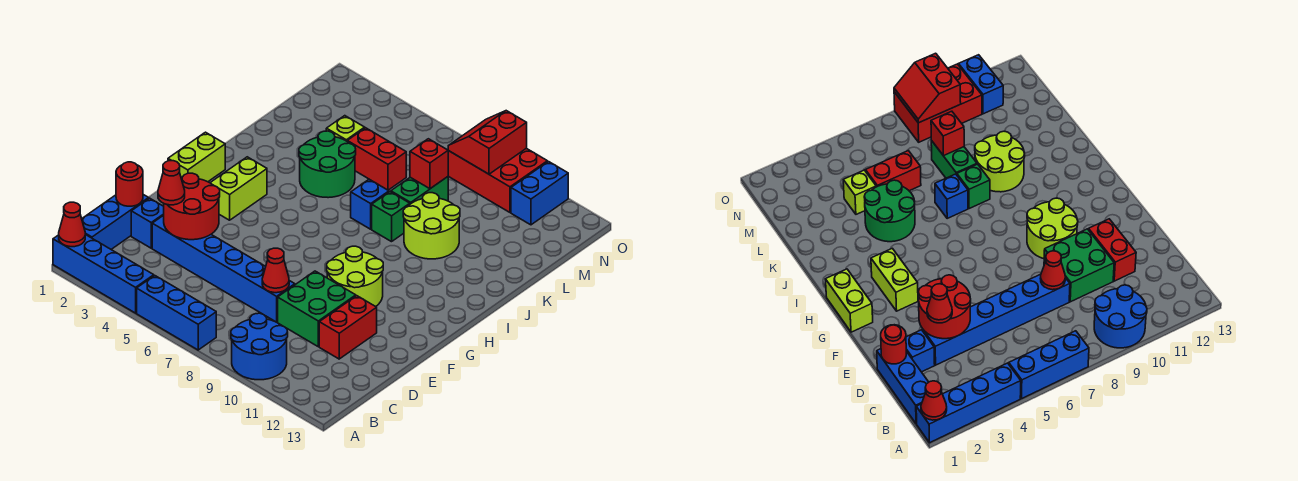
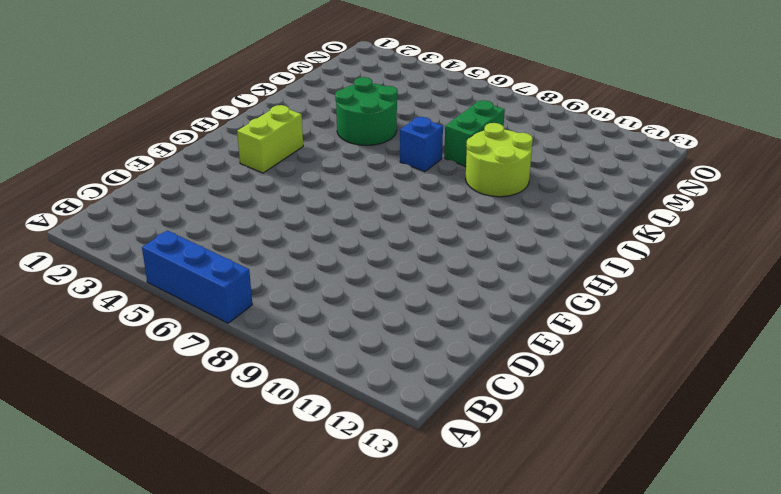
none -> blue brick A1:A4 level 1
none -> blue round brick A9:B10 level 1
none -> blue brick B1:D1 level 1

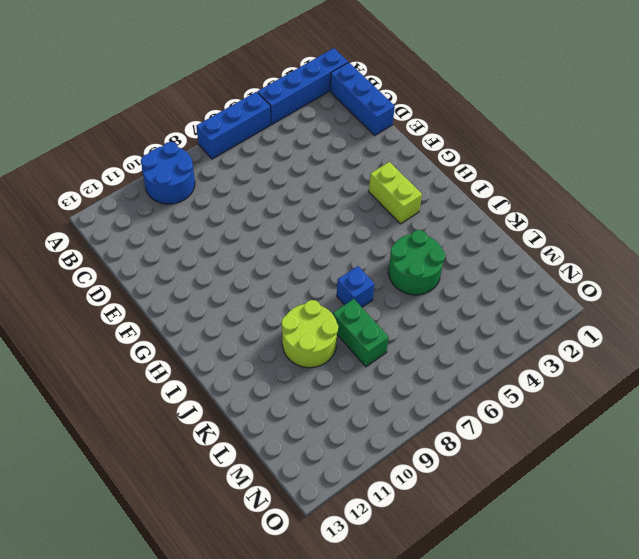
none -> blue brick D2 level 1
none -> blue brick D3:D8 level 1
none -> green brick D9:E10 level 1

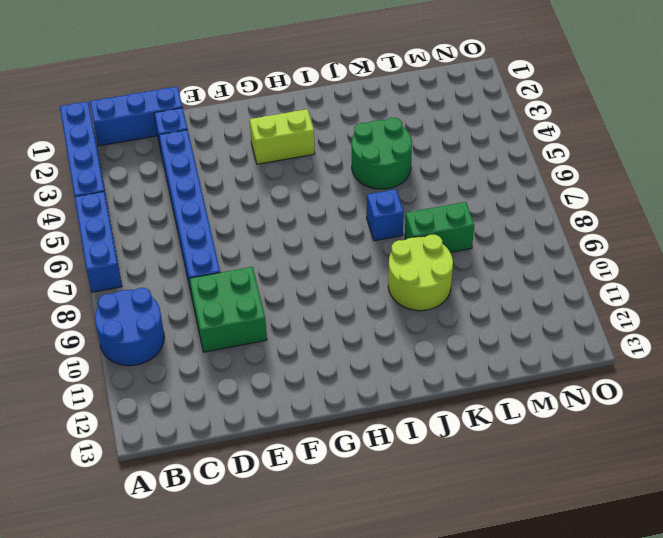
none -> red brick D11:E11 level 1
none -> lime round brick F9:G10 level 1
none -> lime brick G1:H1 level 1

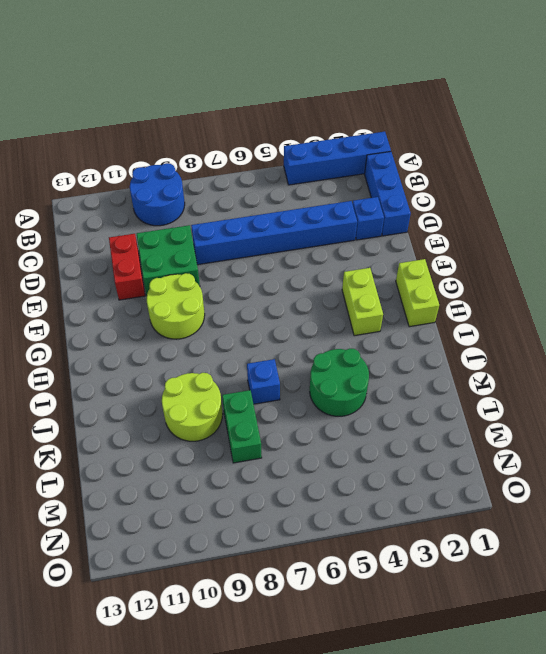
none -> blue brick A5:A7 level 1
none -> green brick J8 level 1
none -> lime brick L4 level 1

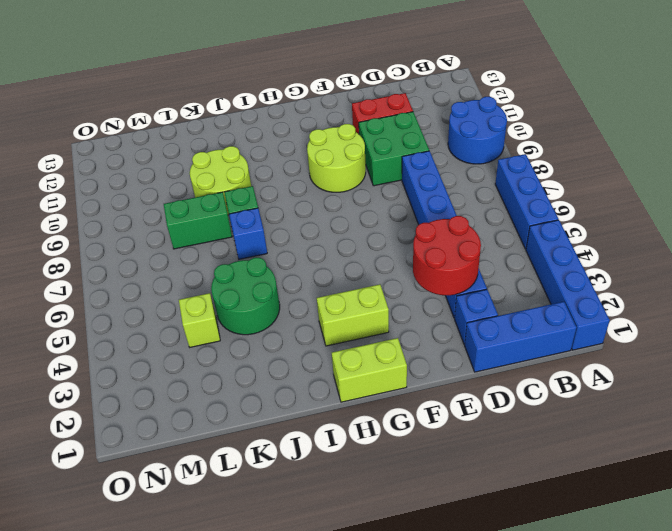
none -> red brick L5:L6 level 1
none -> red brick N8:O10 level 1
none -> blue brick N11:O11 level 1

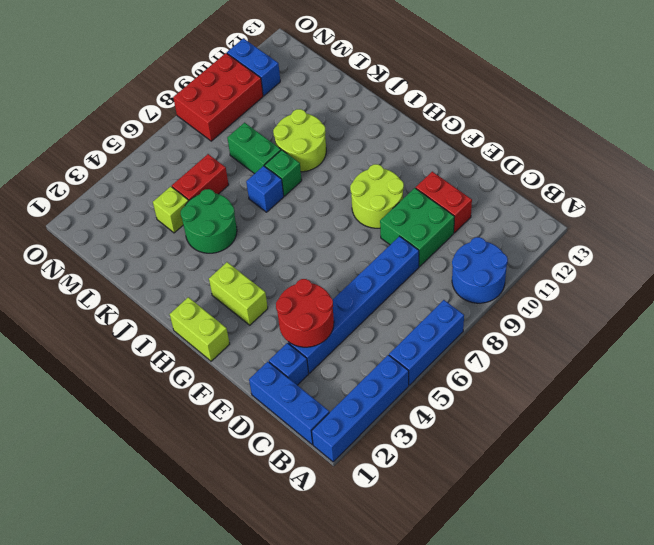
none -> red cone A1 level 2
none -> red round brick D1 level 2
none -> red cone D8 level 2

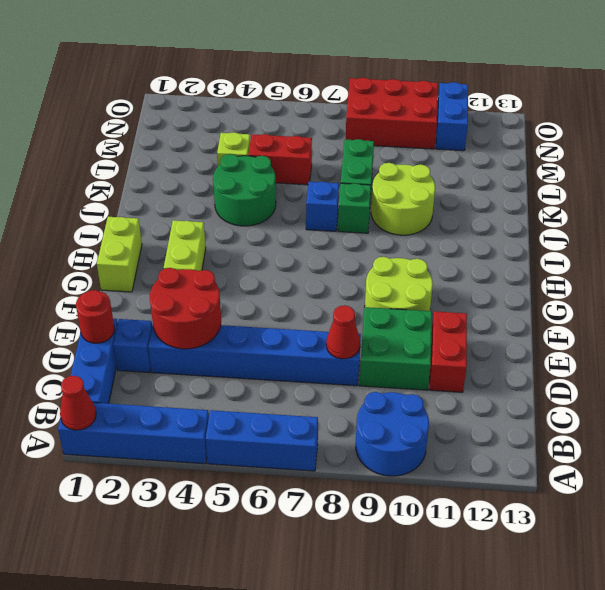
none -> red brick L8 level 2
none -> red slope N8:O9 level 2 top 9
none -> red cone D3 level 3

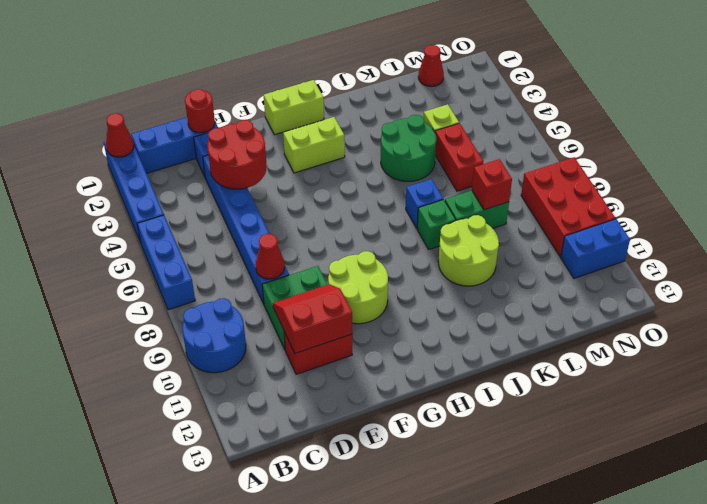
red slope D10:E11 level 2 top 11 -> red slope N8:O9 level 2 top 9
red cone M1 level 1 -> red cone D3 level 3

